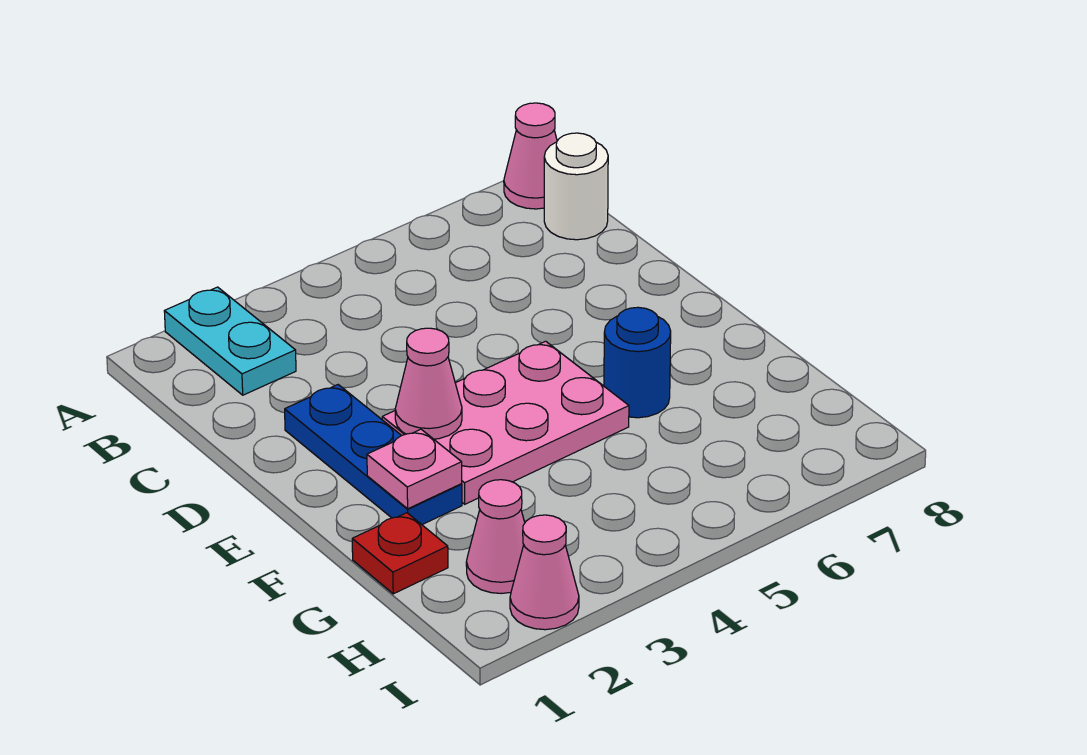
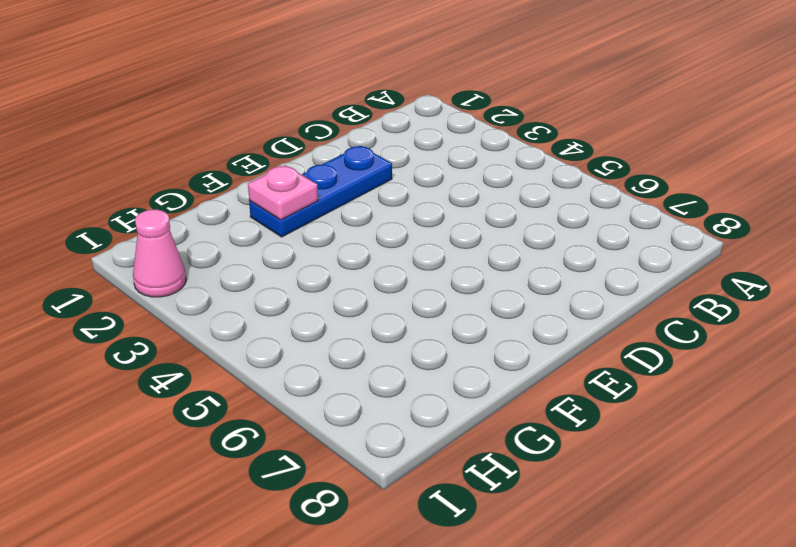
none -> cyan plate A2:B2 level 1
none -> pink cone A8 level 1

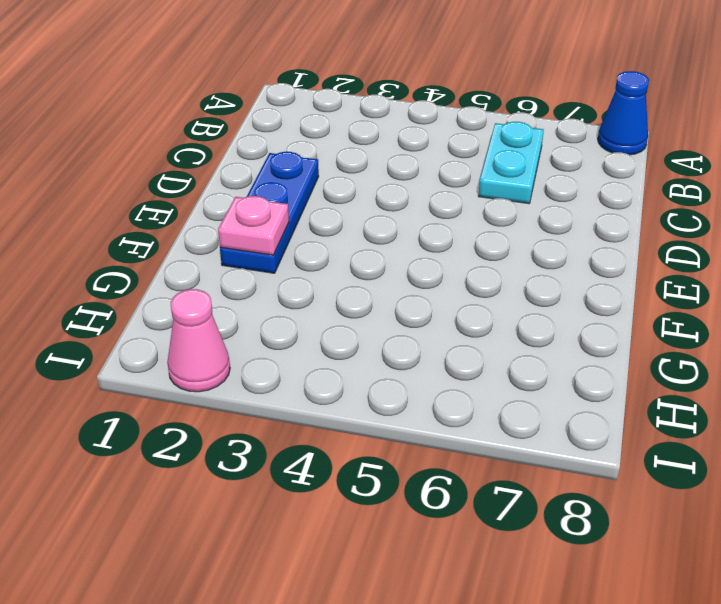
blue cone A8 level 1 -> pink cone A8 level 1
cyan plate B6:C6 level 1 -> cyan plate A2:B2 level 1
none -> white round brick B8 level 1
none -> pink plate E3:F5 level 1

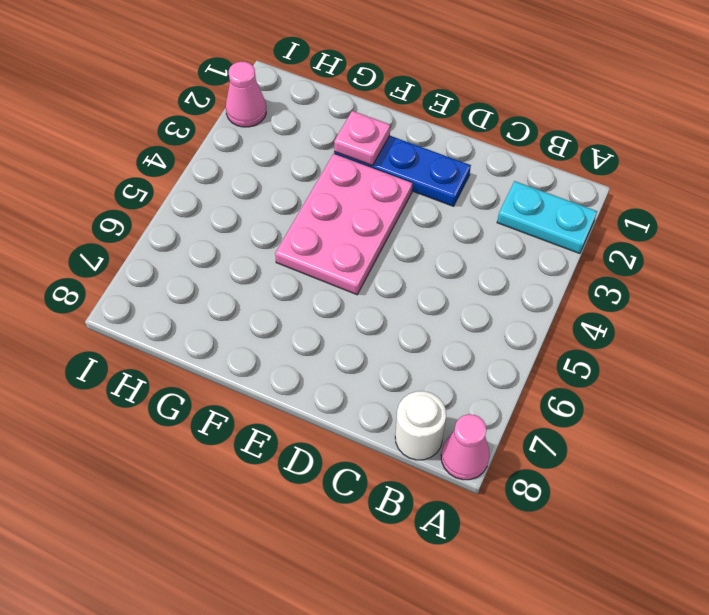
none -> blue round brick F6 level 1
none -> red plate G1 level 1

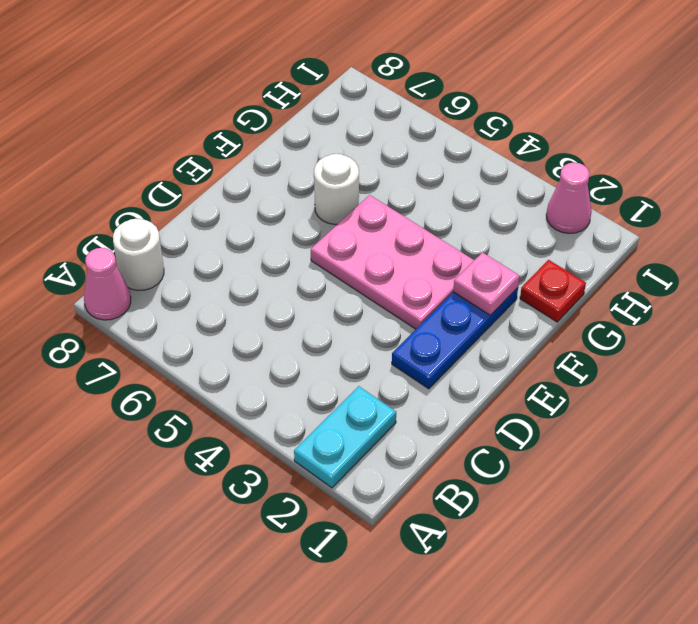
white round brick F6 level 1 -> blue round brick F6 level 1
none -> pink cone H2 level 1
none -> pink cone E3 level 2

